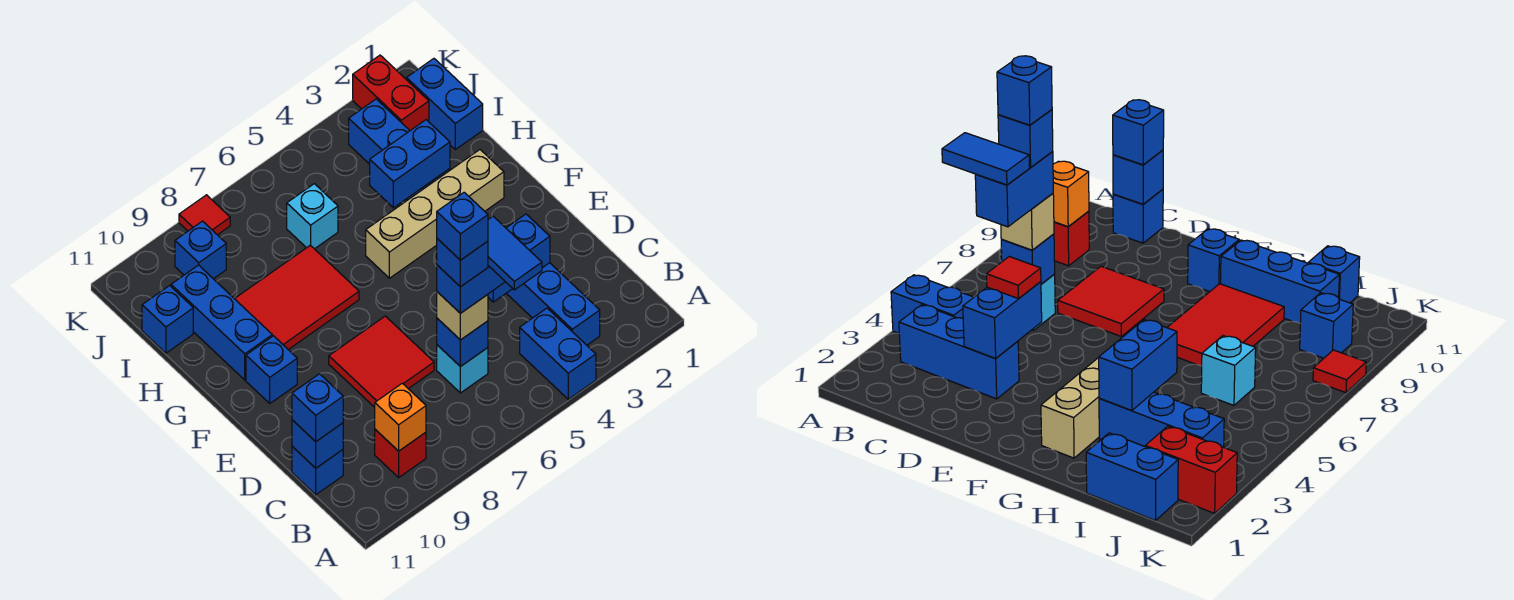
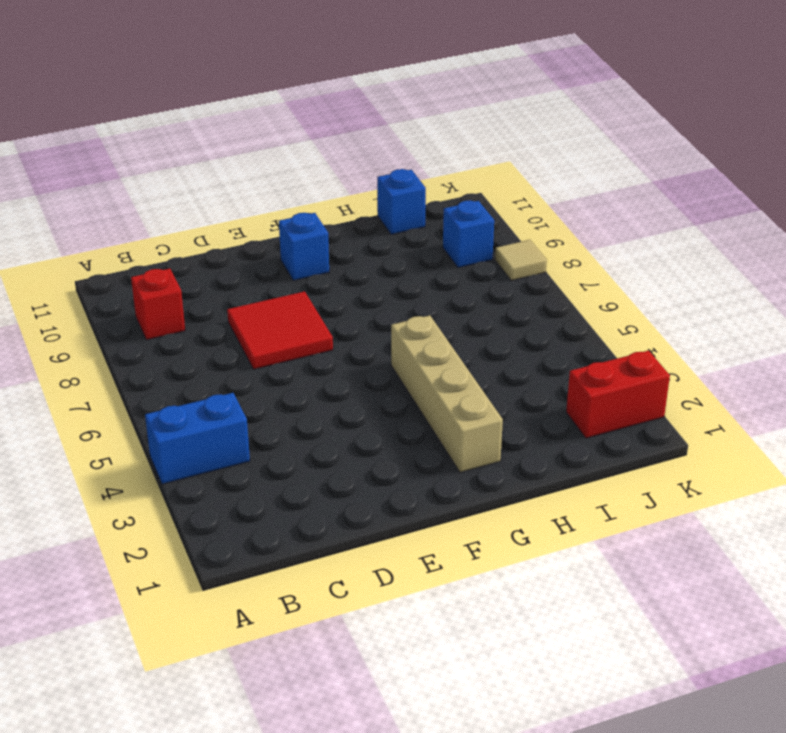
tan tile K8 level 1 -> red tile K8 level 1
none -> blue brick B3:D3 level 1
none -> cyan brick C6 level 1
none -> blue brick C11 level 1

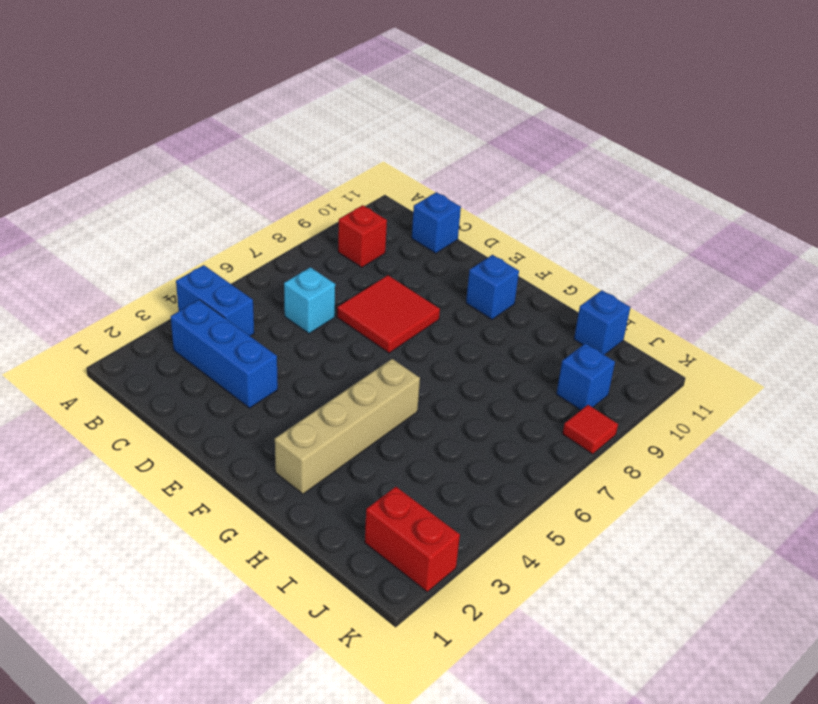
none -> red tile G7:H9 level 1
none -> blue brick G10:I10 level 1
none -> blue brick H3:J3 level 1

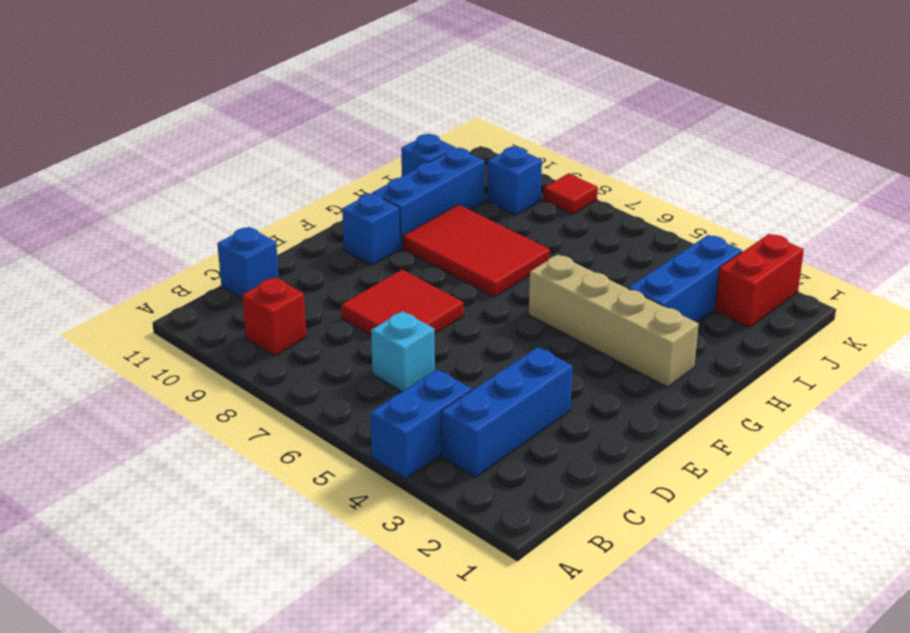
none -> blue brick I1:J1 level 1
none -> cyan brick I6 level 1
none -> orange brick B9 level 2

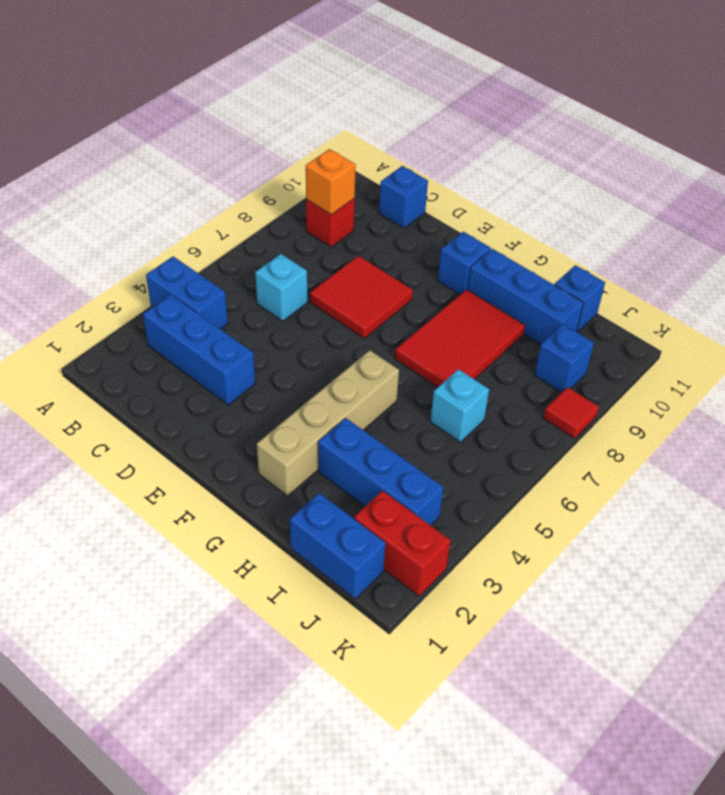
none -> blue brick C6 level 2
none -> blue brick C11 level 2
none -> blue brick D3:D4 level 2

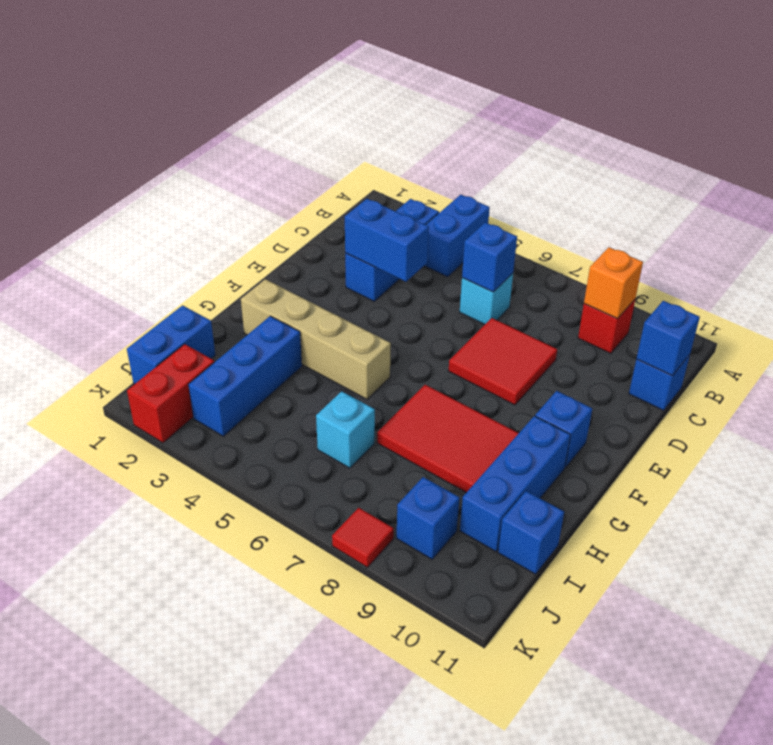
none -> blue brick H3:H4 level 2
none -> tan brick C6 level 3
none -> blue brick C11 level 3

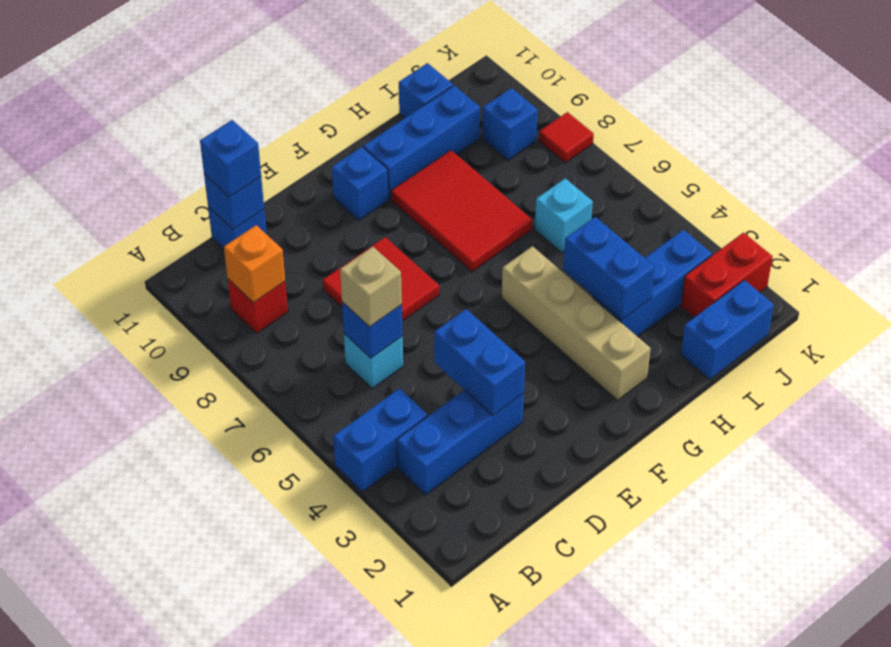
none -> red tile D4 level 3
none -> blue brick C5:C6 level 4
none -> blue tile B5:C5 level 5

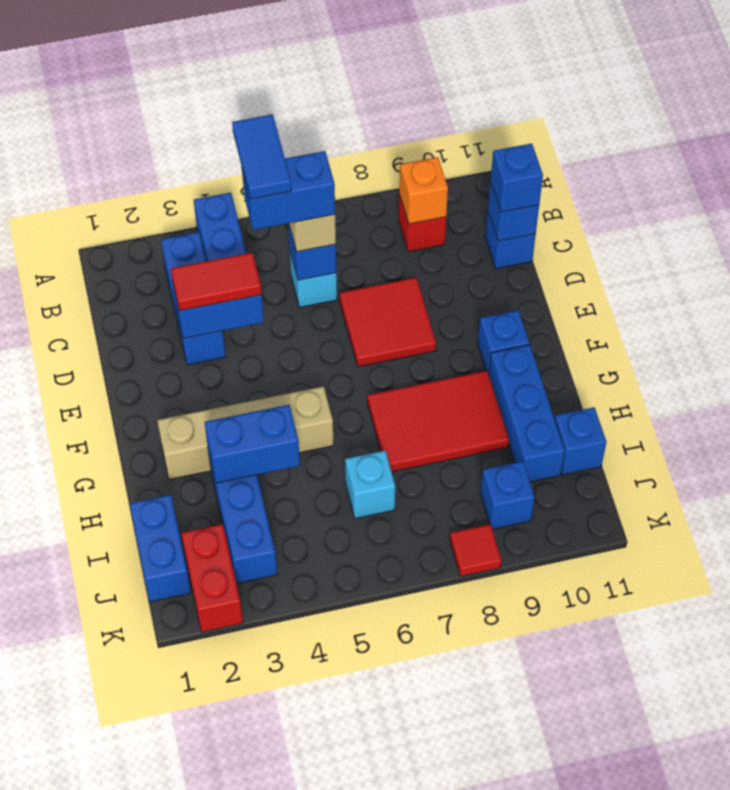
red tile D3:D4 level 3 -> red tile D4 level 3
none -> blue brick C6 level 5
none -> blue brick C6 level 6

